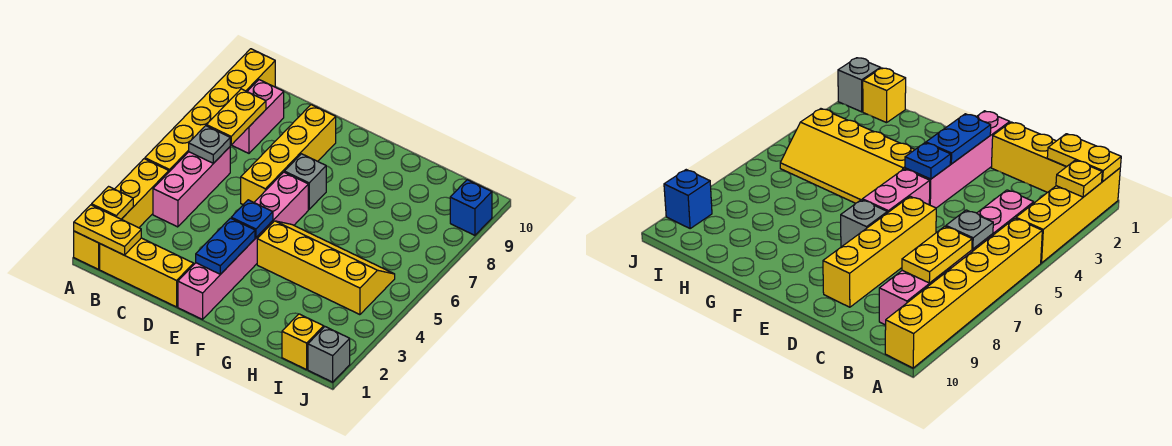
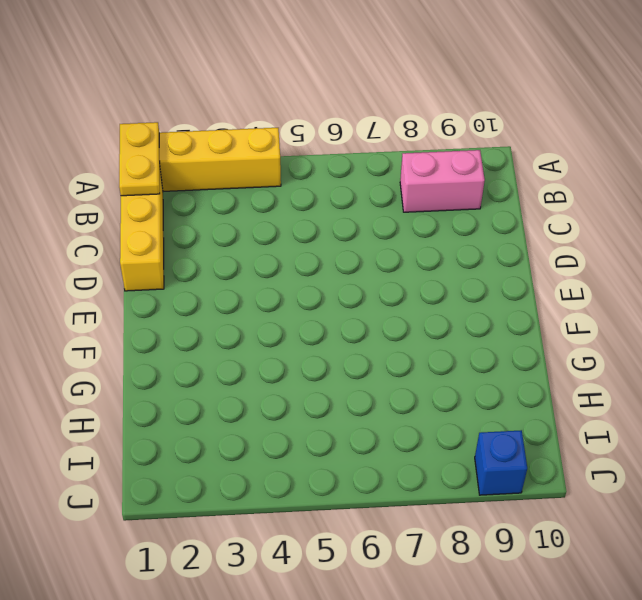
none -> yellow brick A5:A10 level 1
none -> pink brick B4:B6 level 1
none -> yellow brick D6:D9 level 1

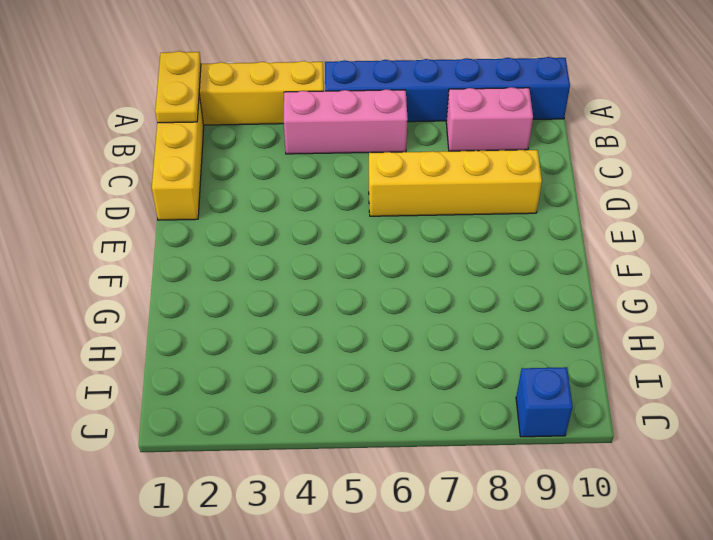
blue brick A5:A10 level 1 -> yellow brick A5:A10 level 1
none -> pink brick E1:E4 level 1
none -> pink brick E5:E6 level 1
none -> grey brick E7 level 1

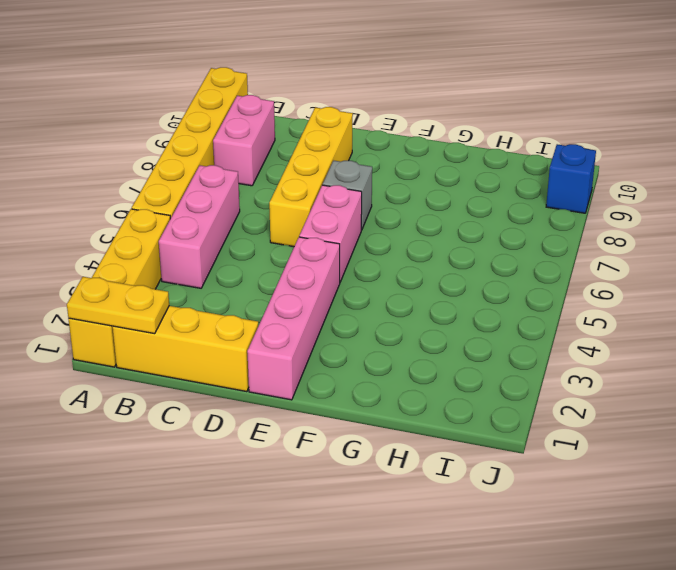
none -> yellow slope F4:I5 level 1 top 4
none -> yellow brick I1 level 1
none -> grey brick J1 level 1

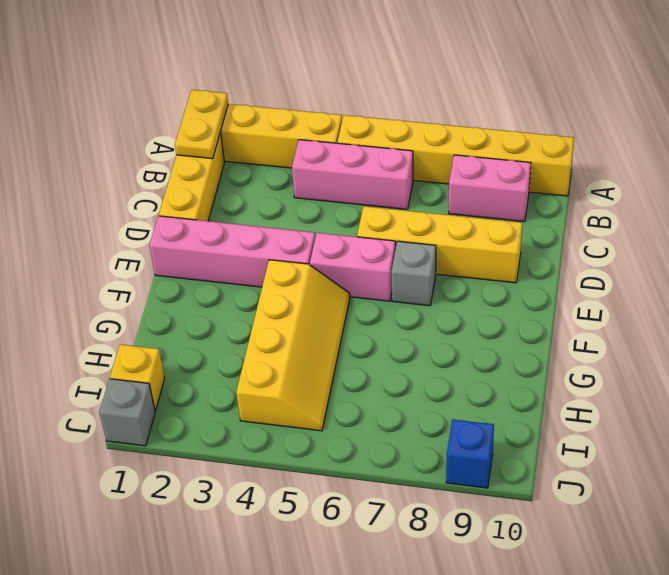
none -> yellow plate A2 level 2
none -> grey plate B6 level 2
none -> yellow plate B7:B8 level 2

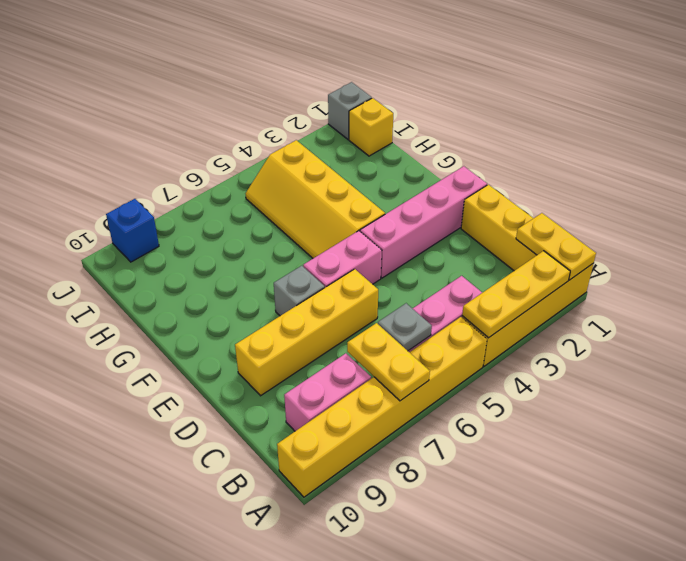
yellow plate A2:A4 level 2 -> yellow plate A2 level 2
yellow plate A7:B7 level 2 -> yellow plate B7:B8 level 2
none -> blue plate E2:E3 level 2
none -> blue plate E4 level 2

